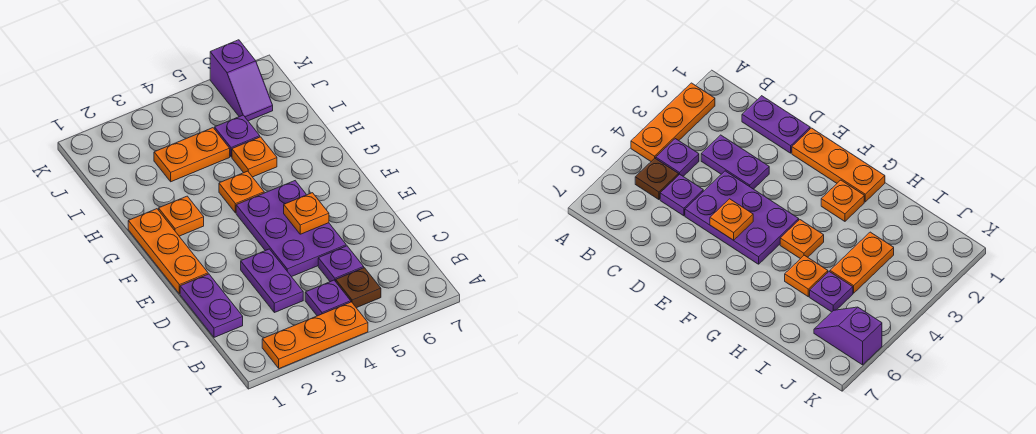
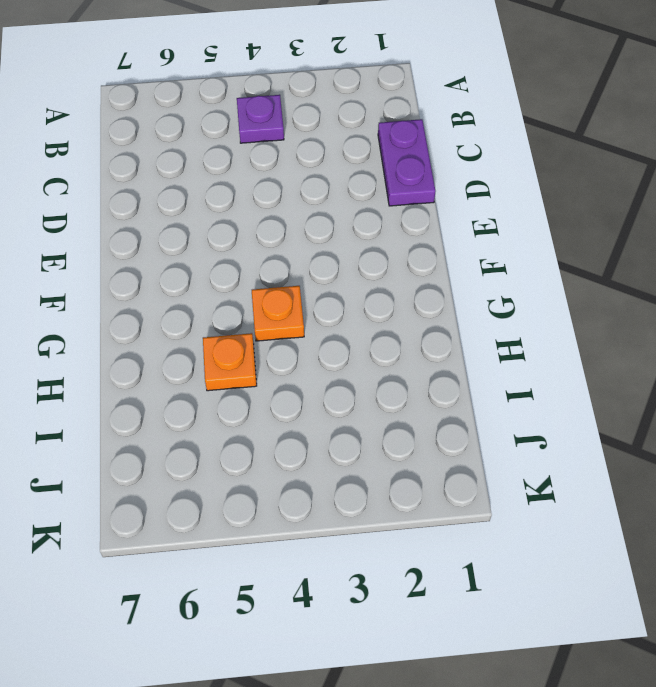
none -> orange plate A2:A4 level 1
none -> brown plate B5 level 1
none -> purple plate C3:D3 level 1

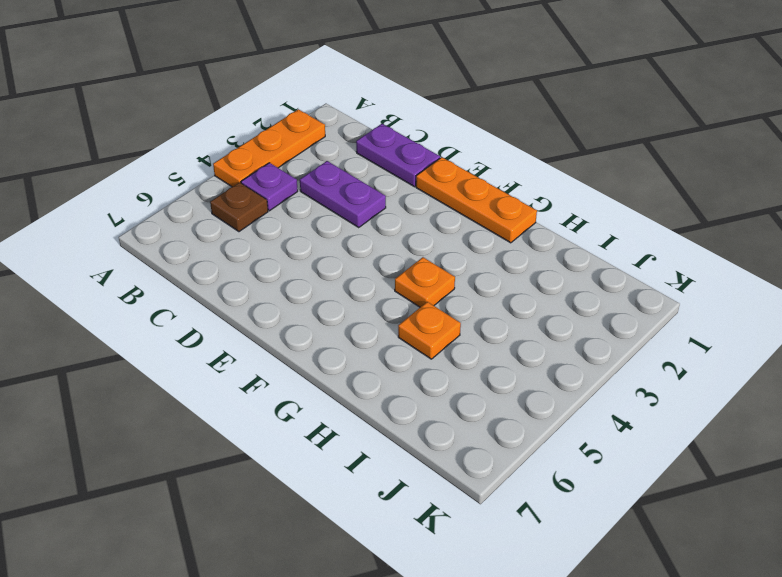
none -> purple plate C5 level 1
none -> purple plate D4:F5 level 1
none -> orange plate G2 level 1

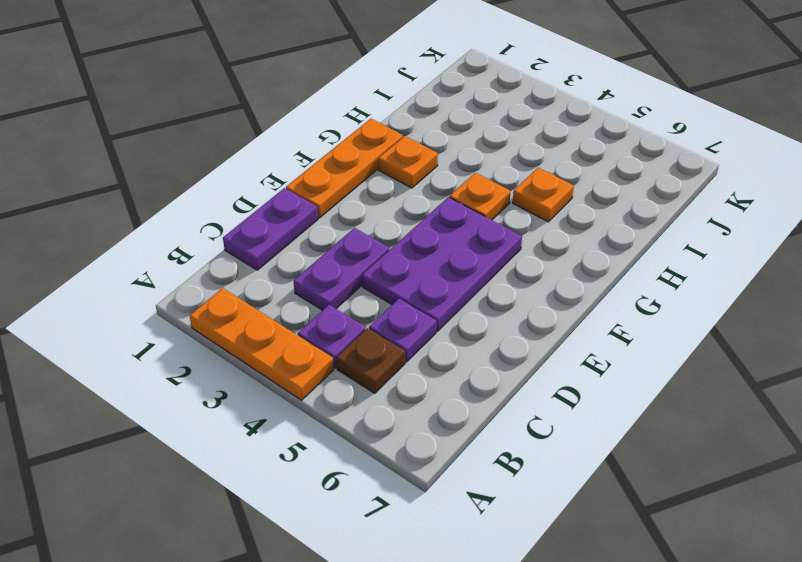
none -> orange plate I3:I4 level 1
none -> purple plate I5 level 1
none -> purple slope J6:K6 level 1 top K

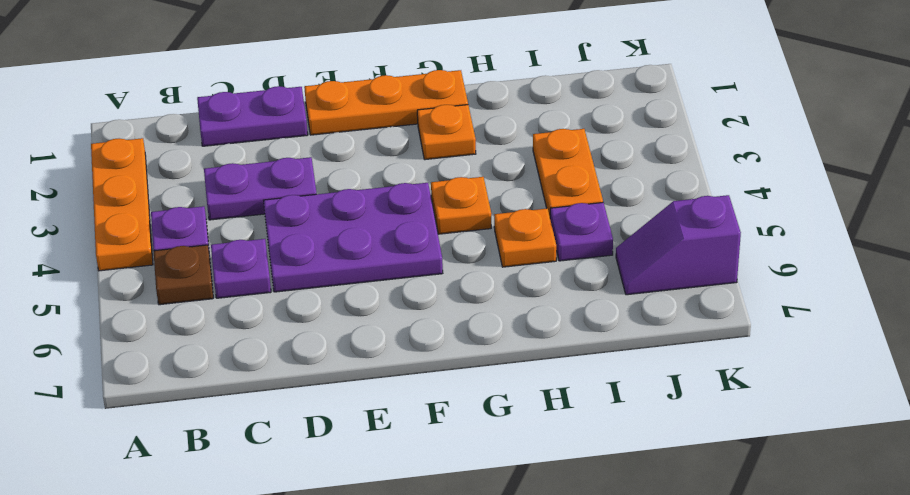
none -> orange plate E5 level 2

